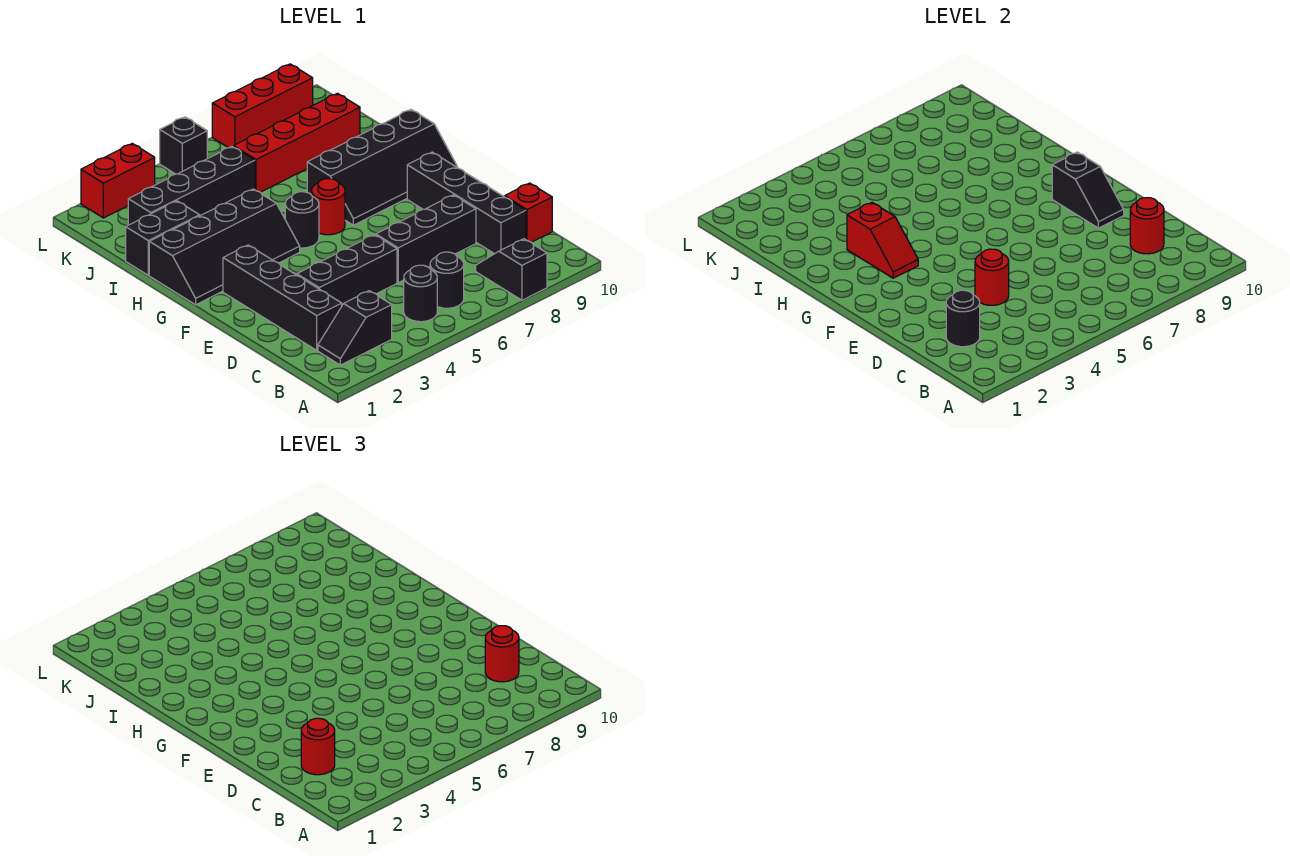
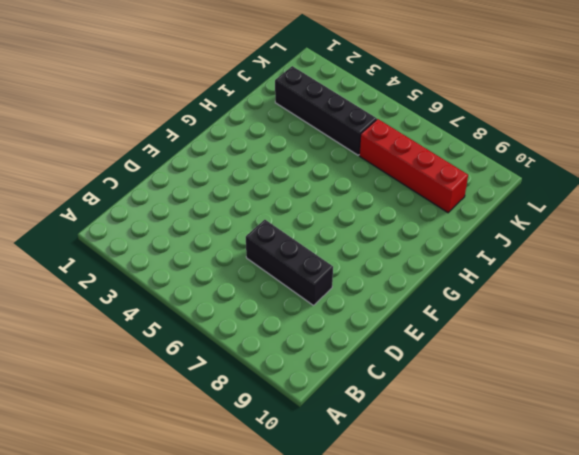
none -> black slope A8:B8 level 1 top A
none -> black slope B2:B3 level 1 top 3
none -> black round brick B5 level 1

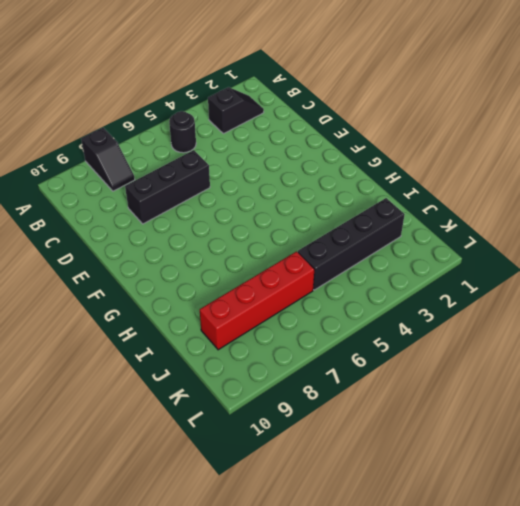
none -> black round brick B6 level 1
none -> black brick C2:F2 level 1
none -> black brick C9:F9 level 1

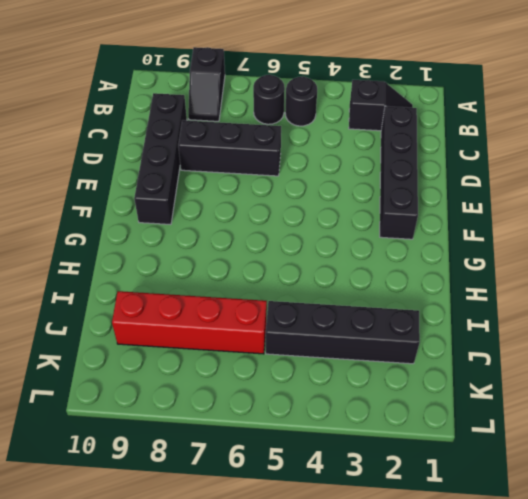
none -> red brick C10 level 1
none -> black brick D3:D5 level 1
none -> black slope G1:H4 level 1 top H

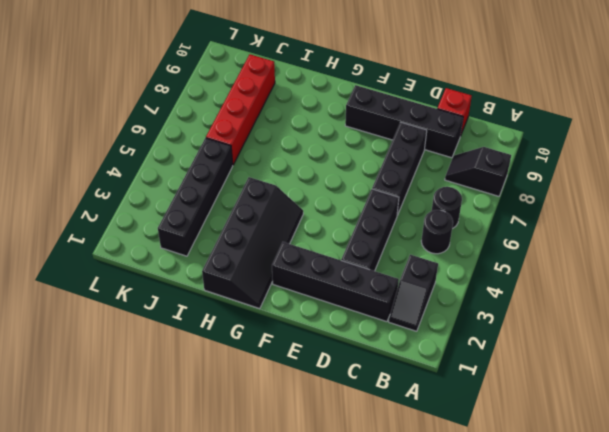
none -> black round brick G5 level 1
none -> red round brick G6 level 1
none -> black slope G7:H10 level 1 top H

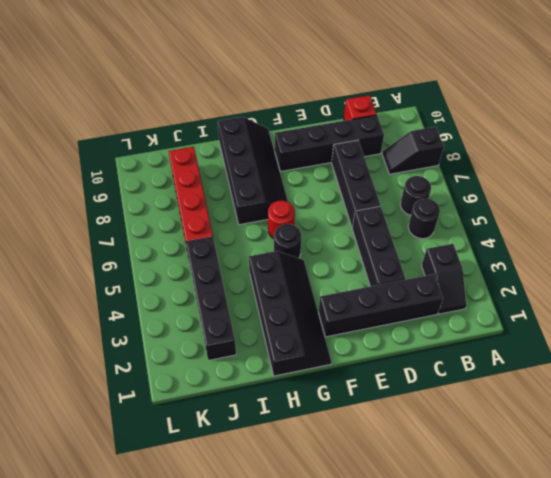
none -> black brick I1:I2 level 1
none -> red brick L2:L3 level 1
none -> black brick L5 level 1

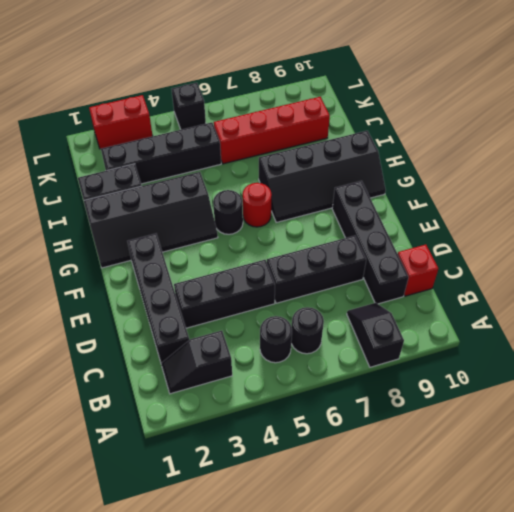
none -> red brick L7:L9 level 1
none -> black round brick C2 level 2
none -> red round brick C9 level 2

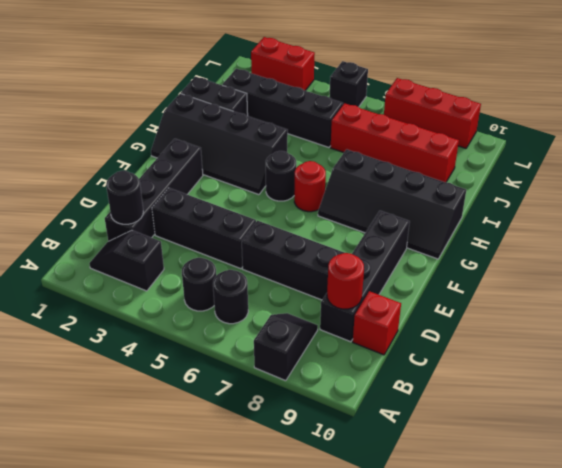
none -> red round brick D4 level 2
none -> black slope E9:F9 level 2 top F
none -> red slope G3:H3 level 2 top H

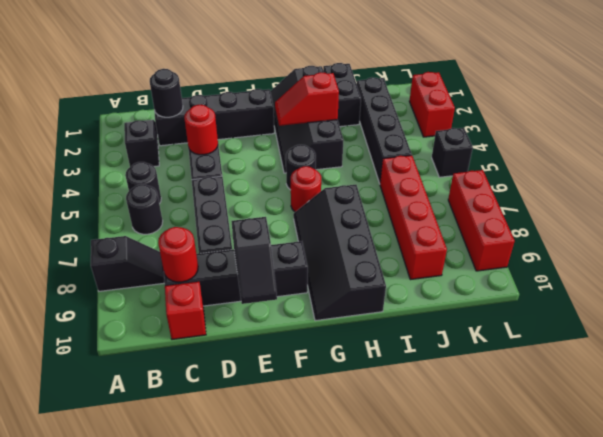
black slope E9:E10 level 2 top 9 -> black slope E9:F9 level 2 top F
none -> red round brick C2 level 3
none -> red round brick C9 level 3

